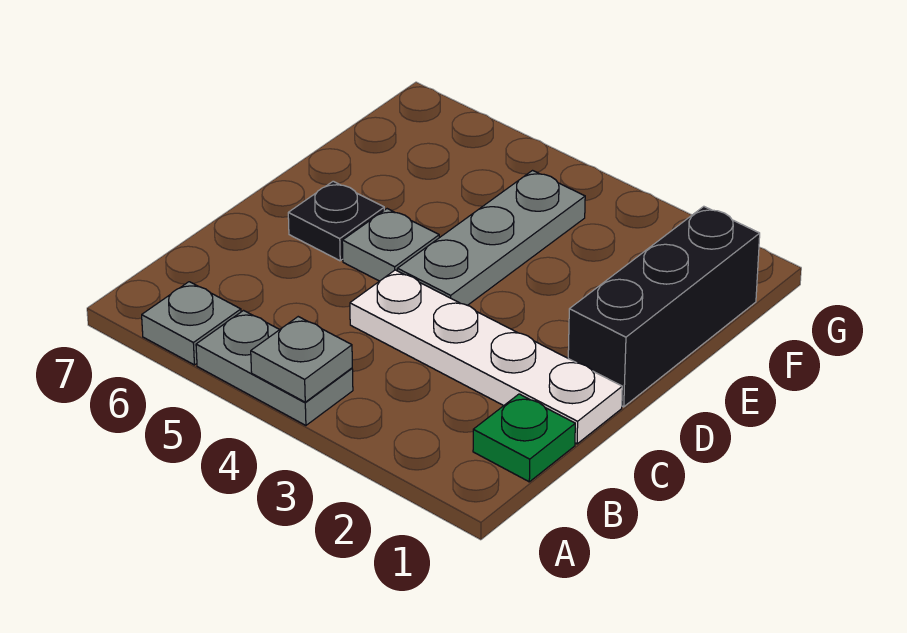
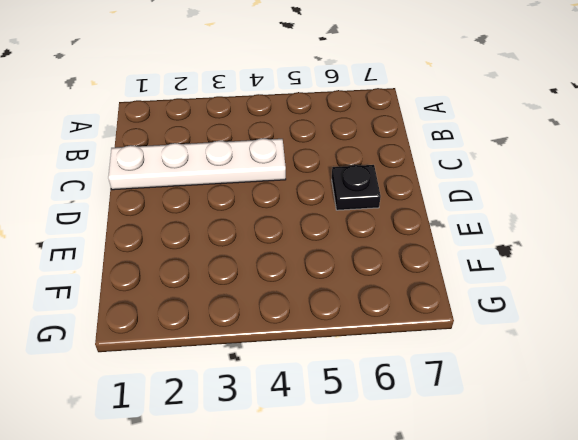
none -> grey plate A4:A5 level 1
none -> grey plate A6 level 1

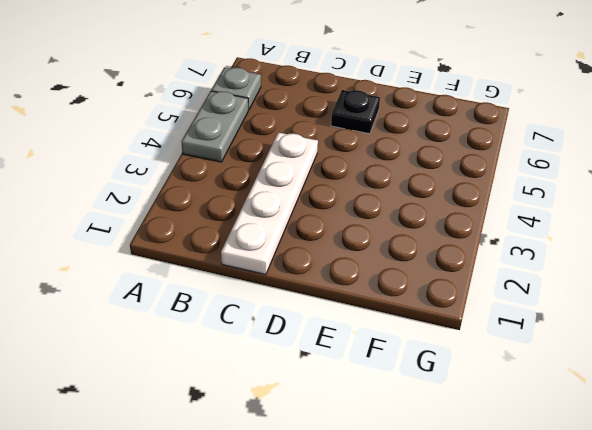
none -> green plate B1 level 1
none -> black brick D1:F1 level 1

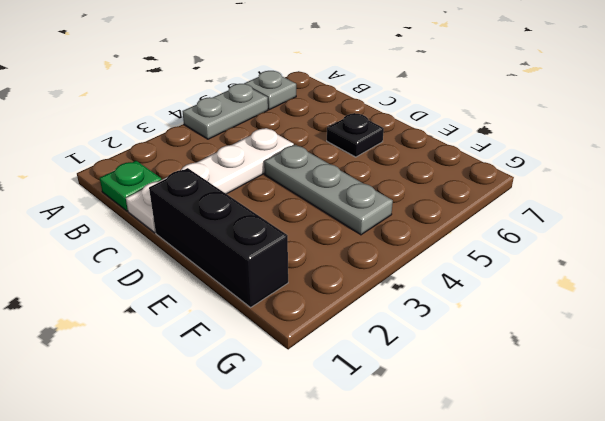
none -> grey plate D5 level 1
none -> grey plate A4 level 2

